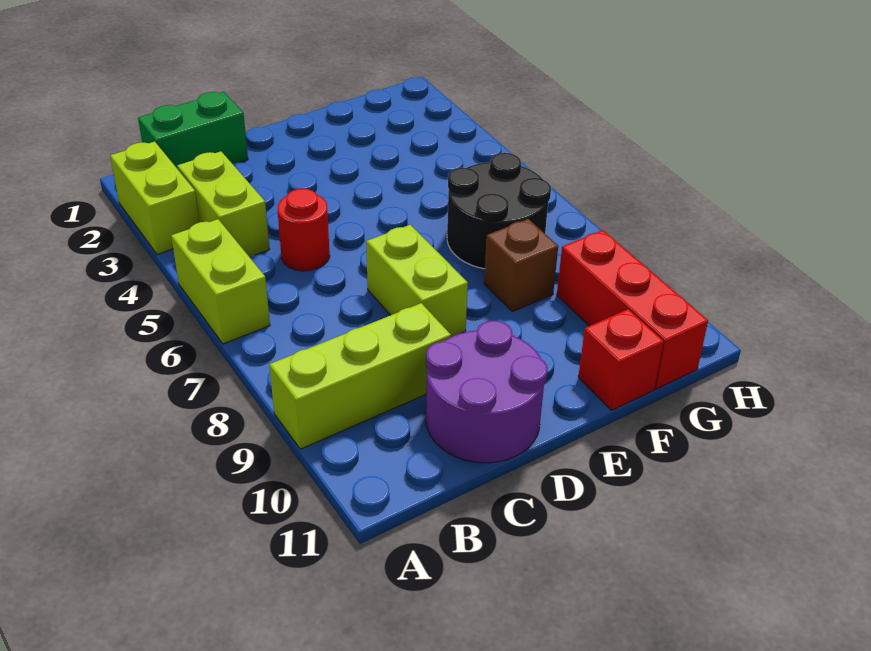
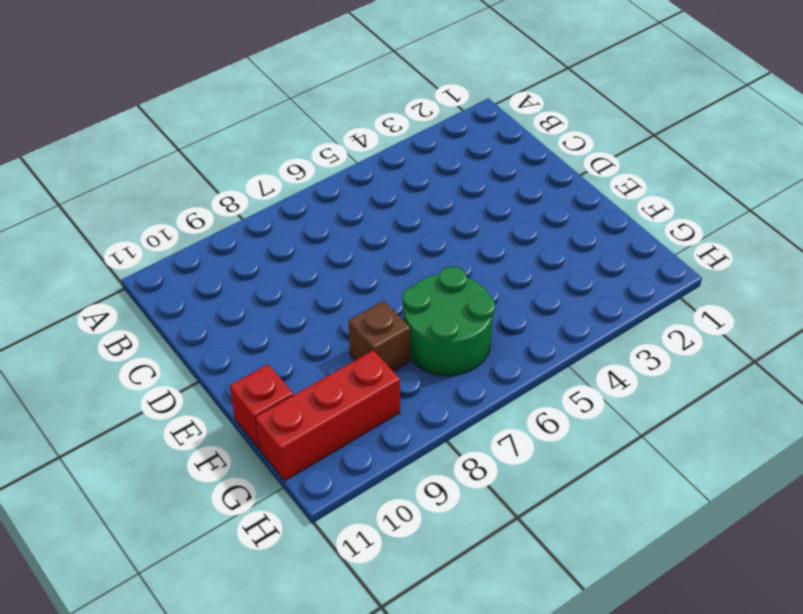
green round brick F6:G7 level 1 -> black round brick F6:G7 level 1
none -> lime brick A2:A3 level 1
none -> lime brick A5:A6 level 1
none -> lime brick A9:C9 level 1

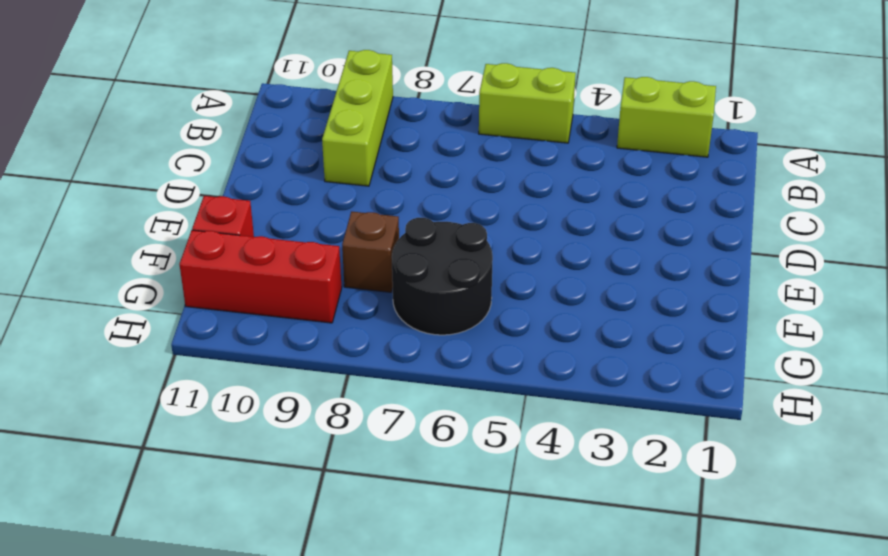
none -> green brick B1:C1 level 1
none -> lime brick B3:B4 level 1
none -> red round brick C5 level 1

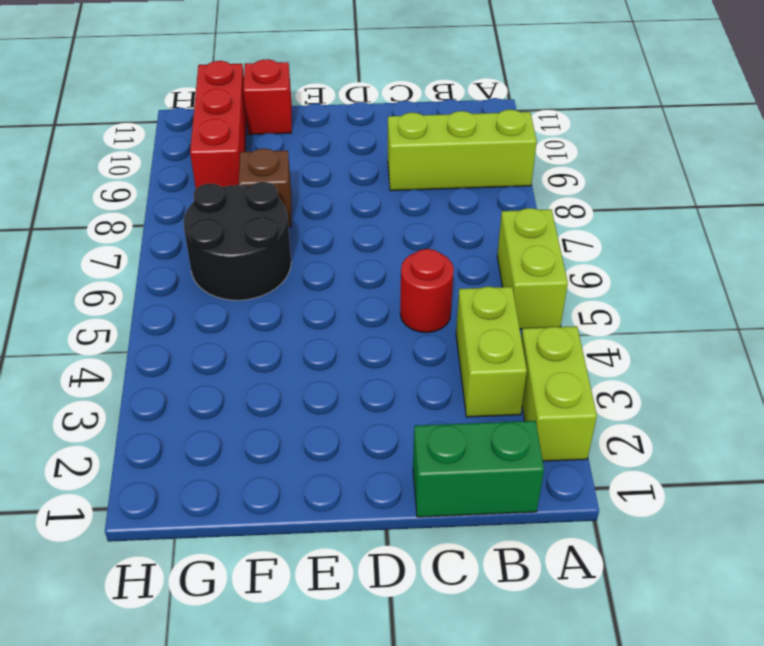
none -> purple round brick C10:D11 level 1
none -> lime brick D7:D8 level 1

